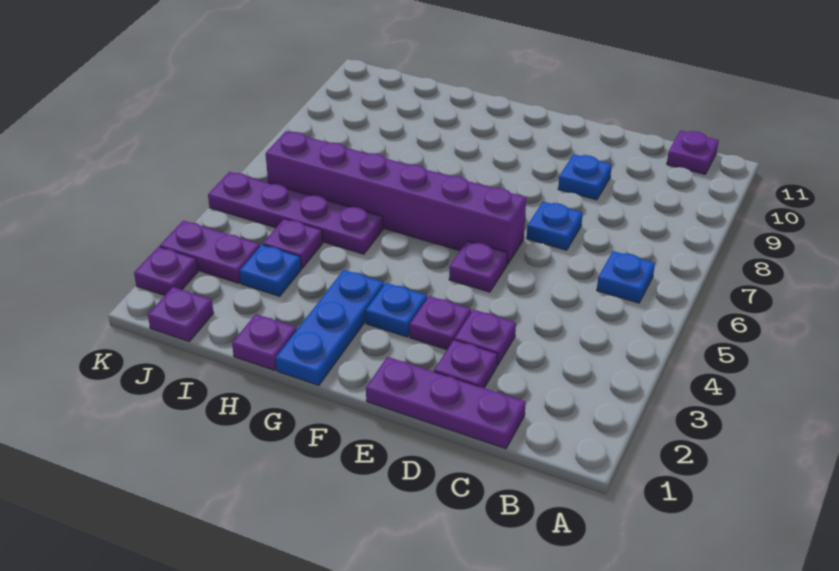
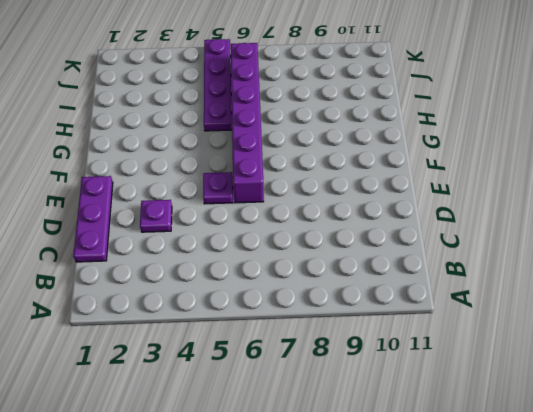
none -> blue plate B6 level 1
none -> purple plate B11 level 1
none -> purple plate D2 level 1

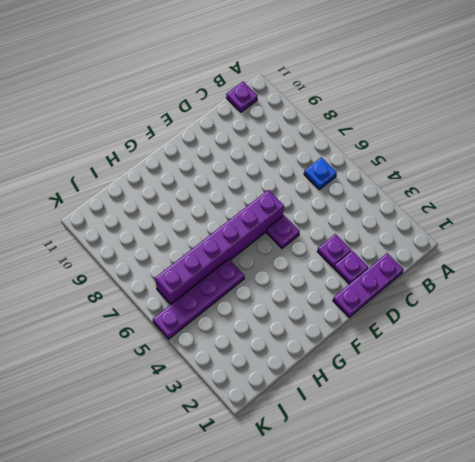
none -> blue plate D7 level 1
none -> blue plate D9 level 1
none -> purple plate E3 level 1

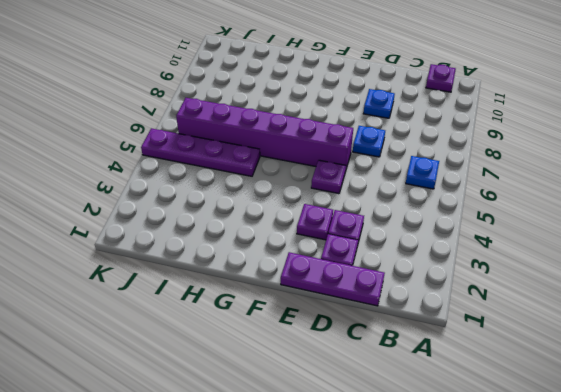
none -> blue plate F3 level 1
none -> blue plate G1:G3 level 1
none -> purple plate H1 level 1

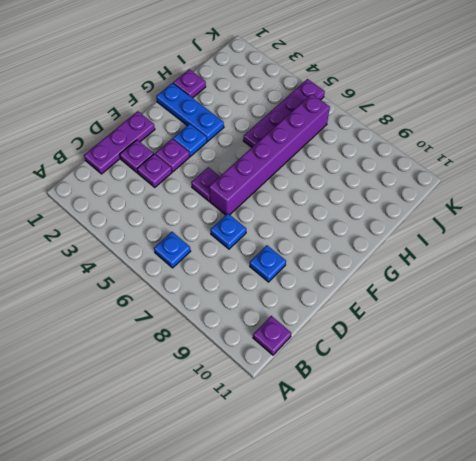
none -> blue plate I3 level 1
none -> purple plate I4 level 1
none -> purple plate J1 level 1

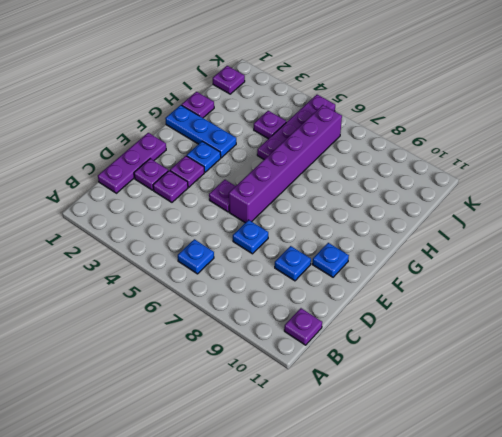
blue plate E10 level 1 -> blue plate I3 level 1
none -> purple plate J3:K3 level 1
none -> purple plate K2 level 1

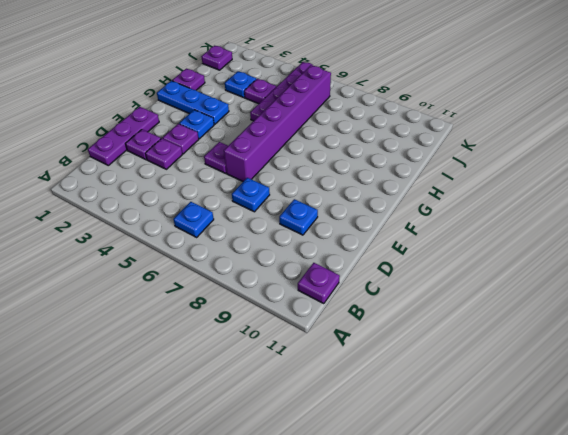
none -> purple plate J3:K3 level 1
none -> purple plate K2 level 1

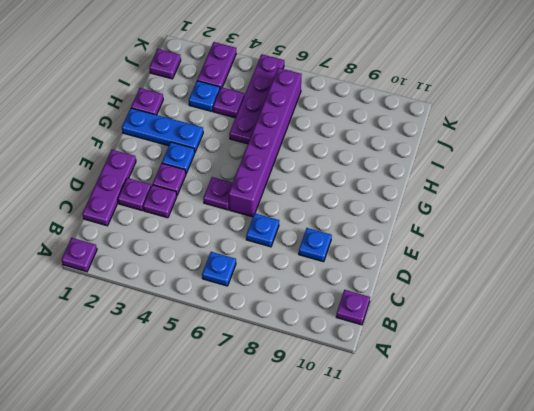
purple plate A1 level 1 -> purple plate K2 level 1

